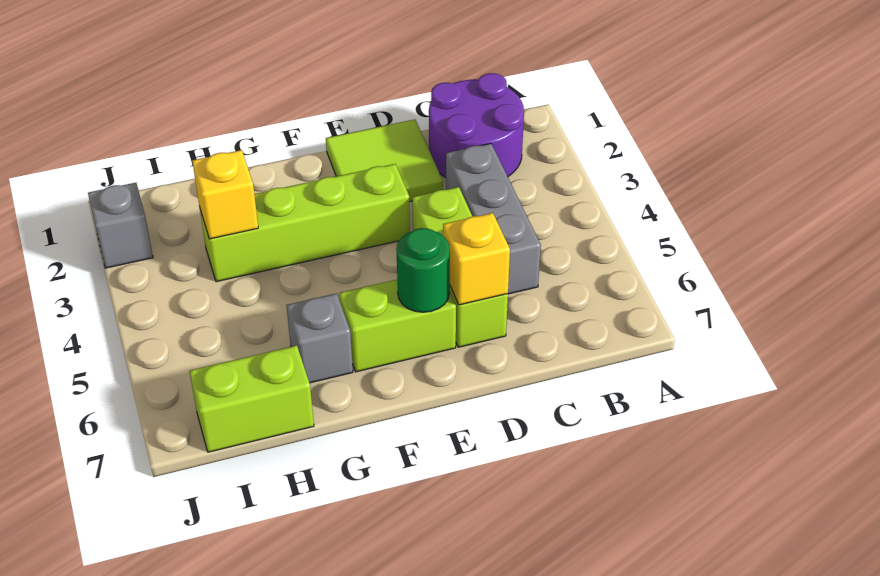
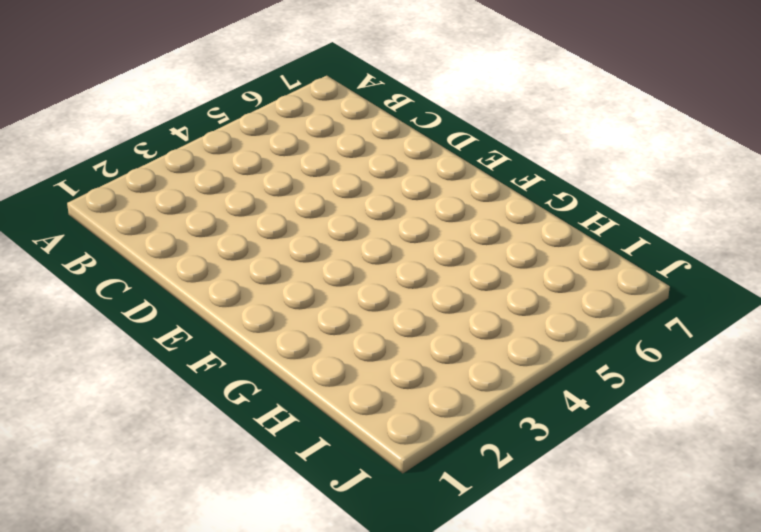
none -> purple round brick B1:C2 level 1
none -> grey brick C3:C5 level 1
none -> lime tile D1:E2 level 1

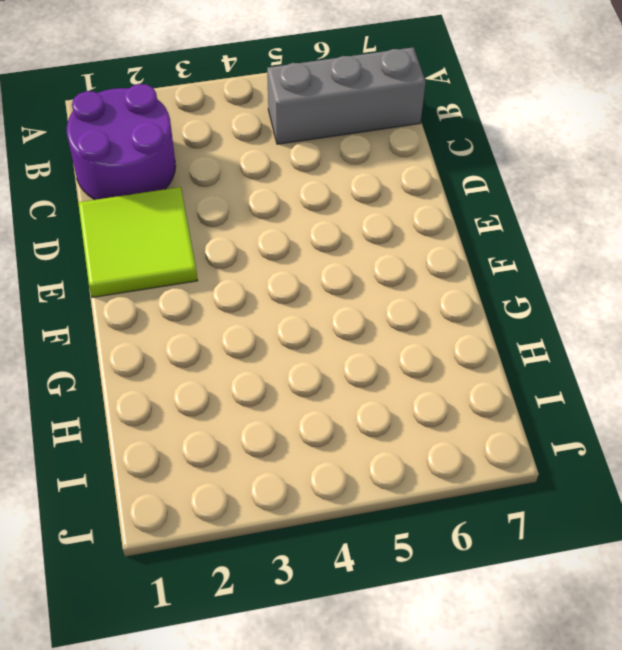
grey brick B5:B7 level 1 -> grey brick C3:C5 level 1
none -> lime brick D4:D6 level 1
none -> lime brick E3:H3 level 1
none -> lime brick E6:F6 level 1

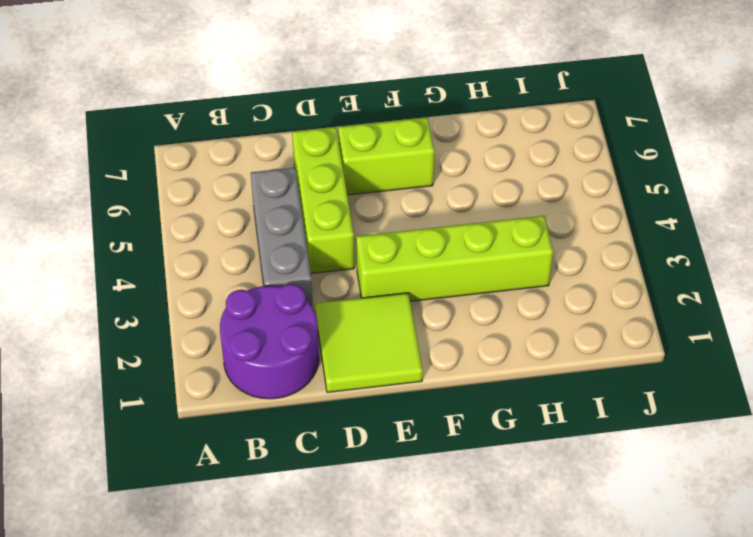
none -> grey brick G6 level 1
none -> lime brick H7:I7 level 1
none -> grey brick J2 level 1

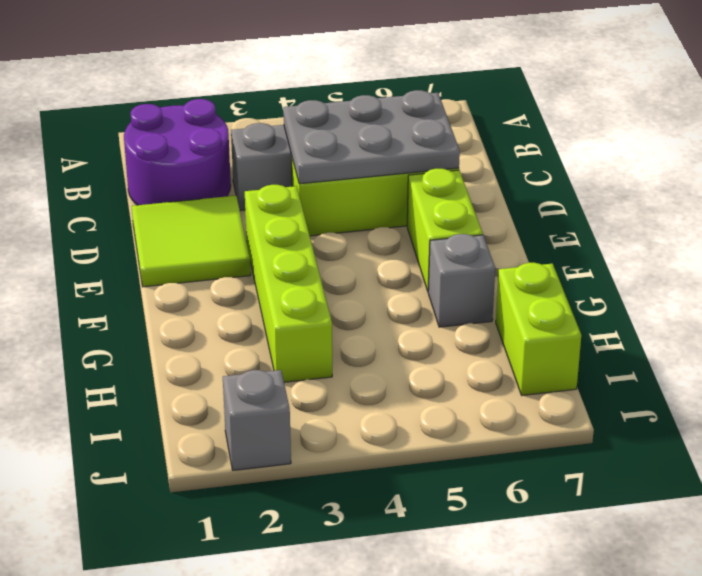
grey plate C4:D6 level 2 -> yellow brick D6 level 2
none -> green round brick E6 level 2
none -> yellow brick H3 level 2

